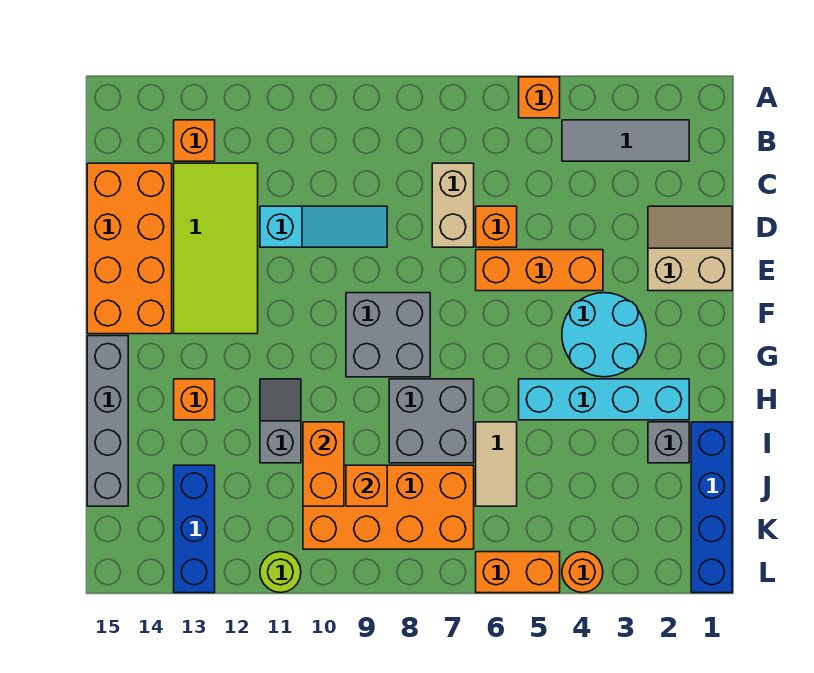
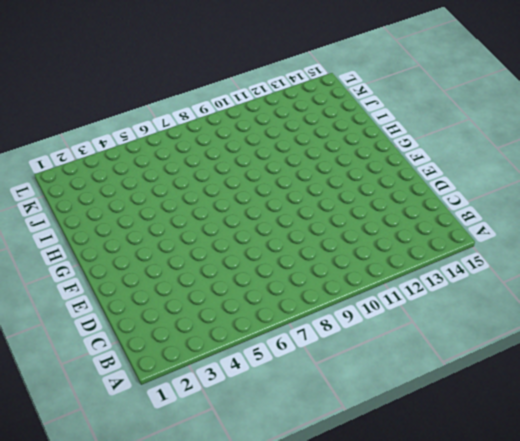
none -> orange brick A5 level 1
none -> grey tile B2:B4 level 1
none -> orange brick B13 level 1

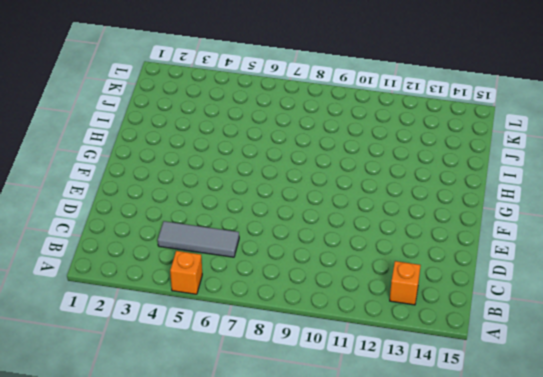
grey tile C4:C6 level 1 -> grey tile B2:B4 level 1
none -> tan brick C7:D7 level 1
none -> lime tile C12:F13 level 1
none -> orange brick C14:F15 level 1

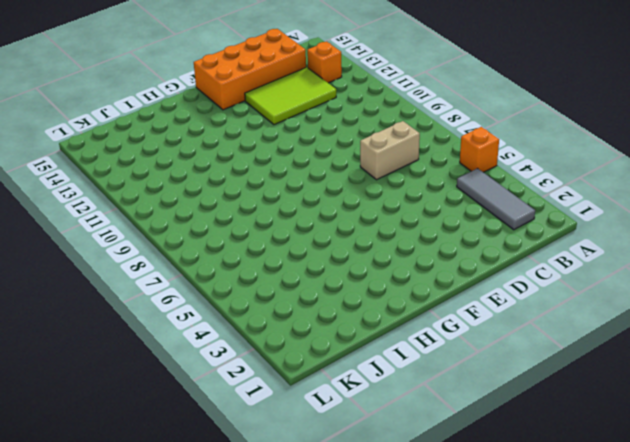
lime tile C12:E13 level 1 -> lime tile C12:F13 level 1
none -> tan slope D1:E2 level 1 top E
none -> orange brick D6 level 1
none -> cyan slope D9:D11 level 1 top 11

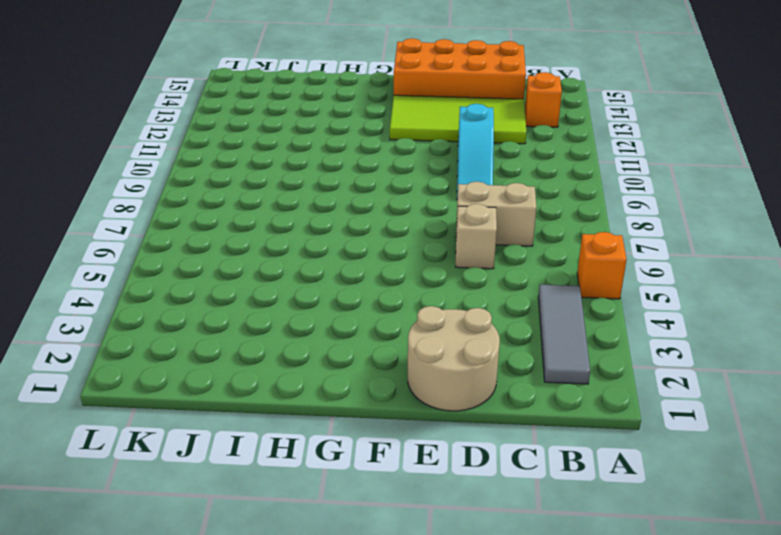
tan round brick D1:E2 level 1 -> tan slope D1:E2 level 1 top E
tan brick D6 level 1 -> orange brick D6 level 1
none -> orange brick E4:E6 level 1
none -> cyan round brick F3:G4 level 1
none -> grey brick F8:G9 level 1

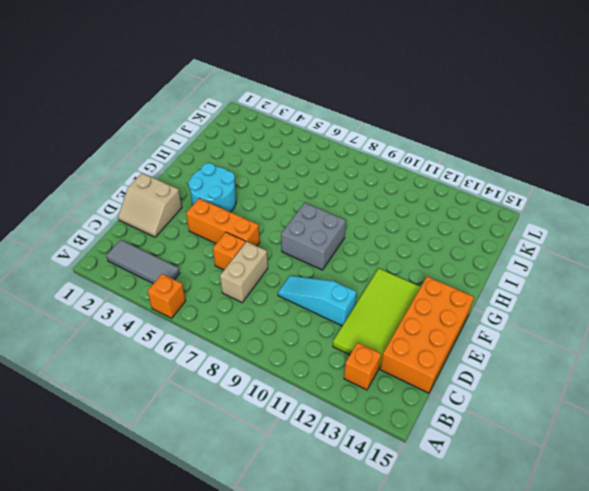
none -> grey brick G15:J15 level 1
none -> cyan brick H2:H5 level 1
none -> grey brick H7:I8 level 1

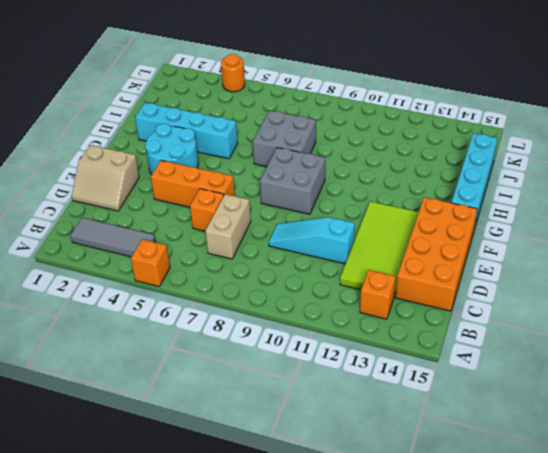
cyan brick G15:J15 level 1 -> grey brick G15:J15 level 1
none -> grey slope H11:I11 level 1 top I
none -> orange brick H13 level 1
none -> blue brick I1:L1 level 1

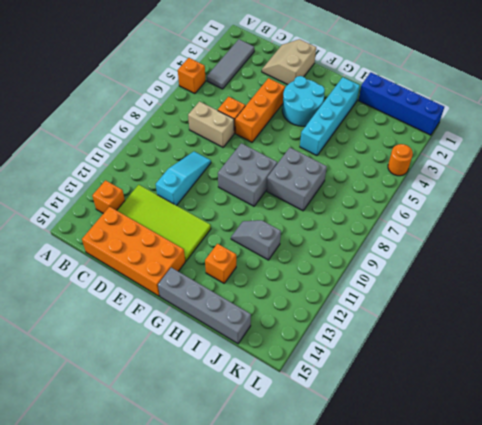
none -> grey brick I2 level 1
none -> tan tile I6:J6 level 1
none -> orange brick J7:K10 level 1

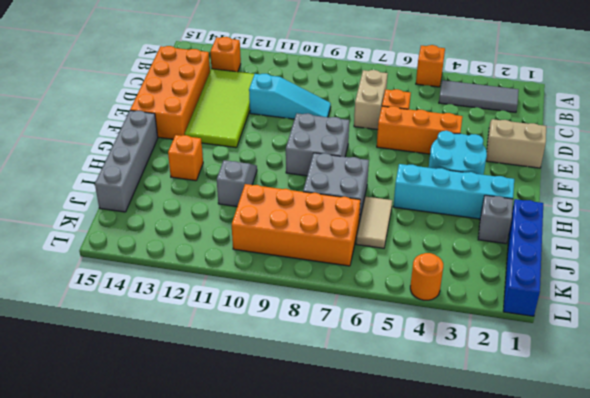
none -> blue brick J13:L13 level 1
none -> orange brick L5:L6 level 1
none -> lime round brick L11 level 1

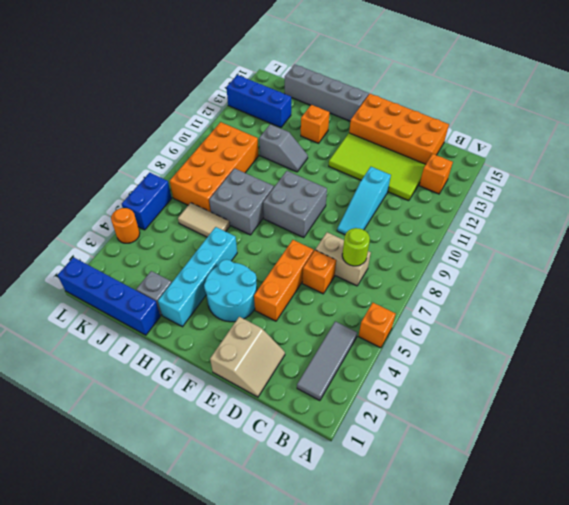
lime round brick C7 level 2 -> lime round brick L11 level 1
blue brick L5:L6 level 1 -> orange brick L5:L6 level 1
none -> orange brick I10:J10 level 2
none -> orange brick J9 level 2

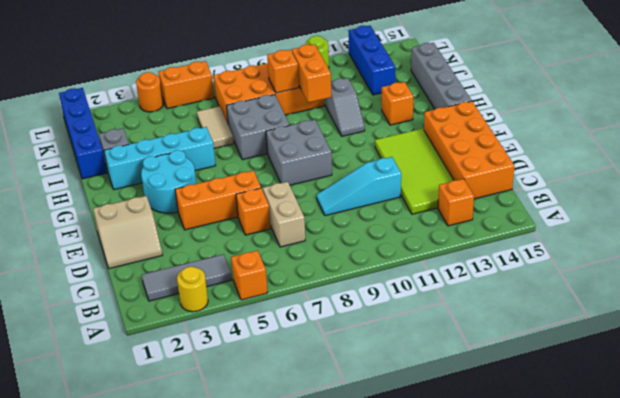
yellow round brick A3 level 1 -> none

